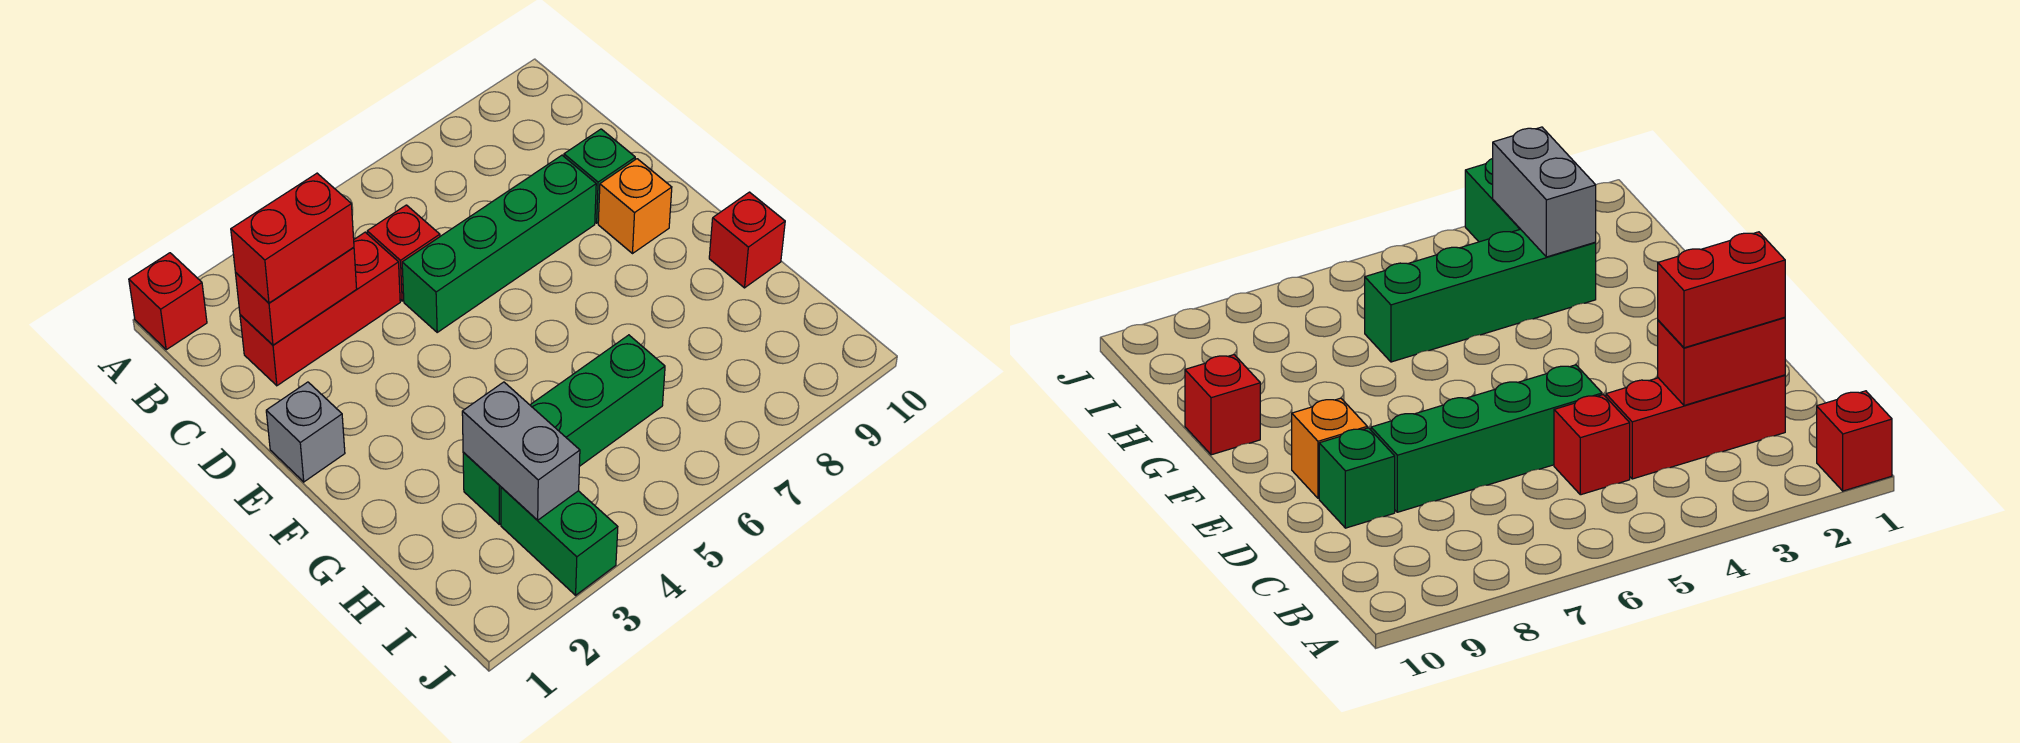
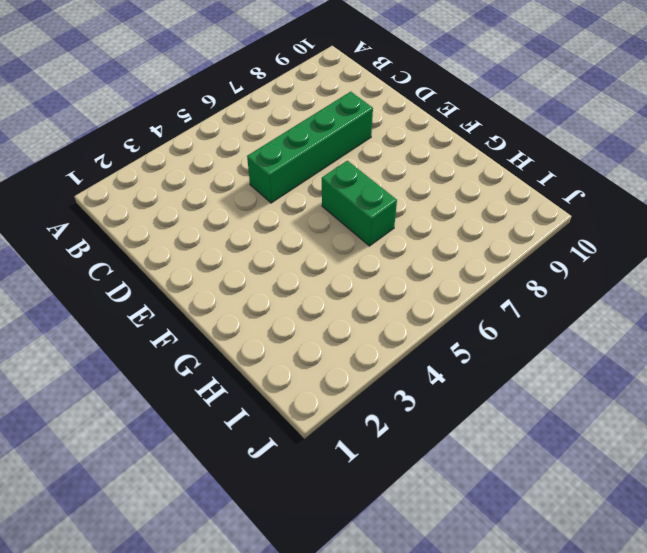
green brick F6:G6 level 1 -> green brick I3:J3 level 1
none -> red brick A1 level 1
none -> red brick C2:C4 level 1
none -> red brick C5 level 1

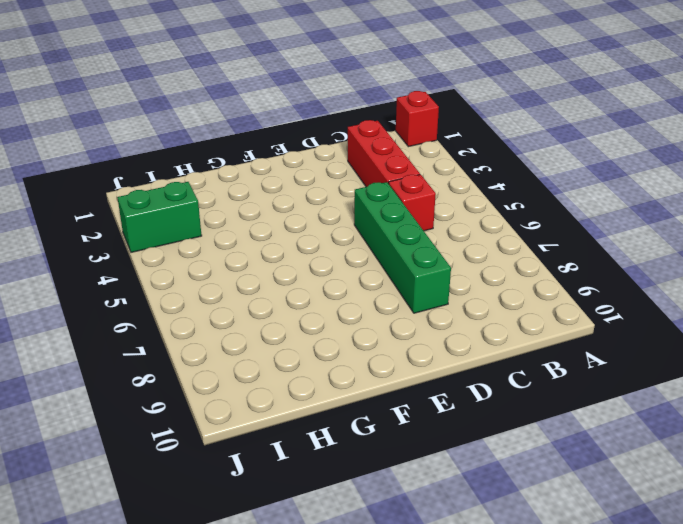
none -> green brick D9 level 1
none -> grey brick E1 level 1
none -> orange brick E9 level 1

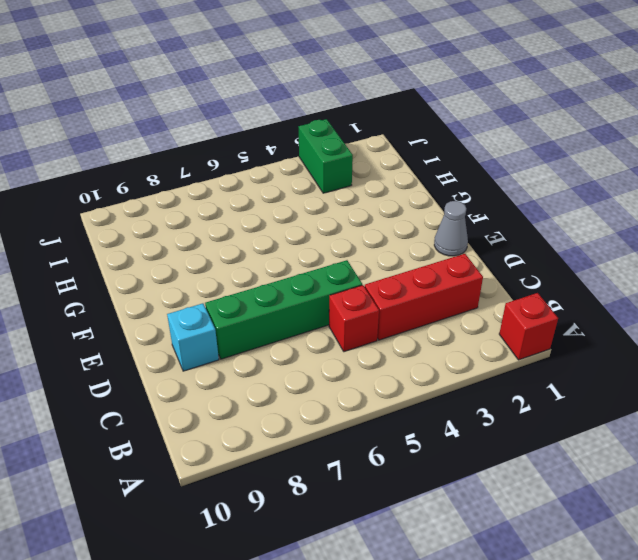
cyan brick D9 level 1 -> green brick D9 level 1
grey cone E1 level 1 -> grey brick E1 level 1
none -> orange brick E9 level 1
none -> red brick G10 level 1
none -> green brick H3:H6 level 1

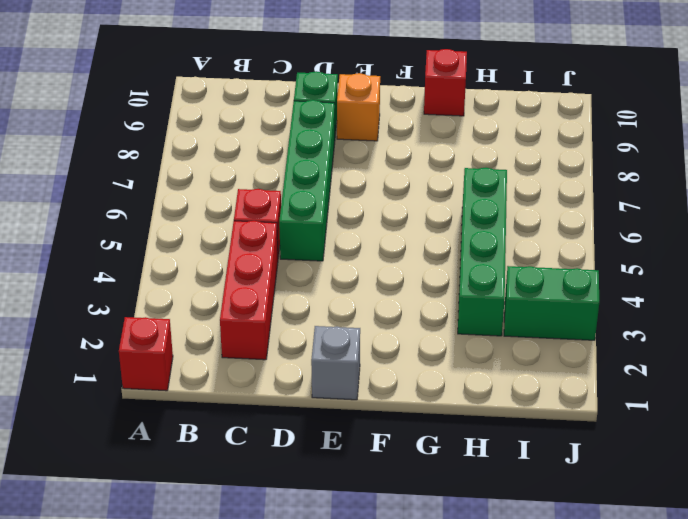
none -> red brick C2:C3 level 2
none -> grey brick H3:I3 level 2
none -> red brick C2:C3 level 3

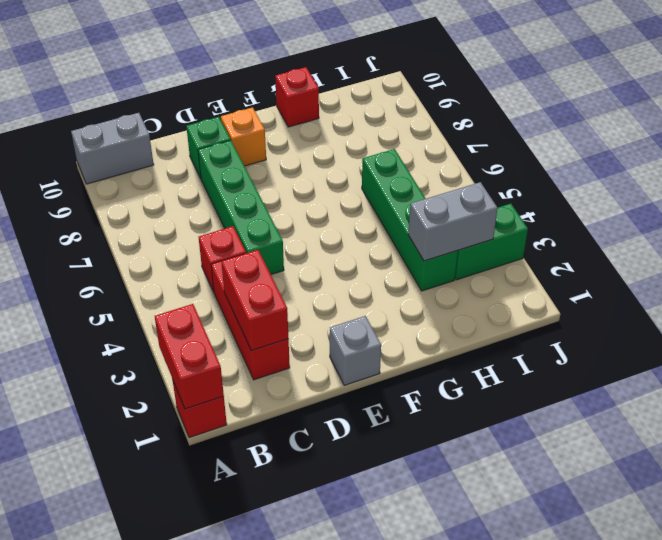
red brick A1:A2 level 2 -> red brick C2:C3 level 3
grey brick A10:B10 level 1 -> none

